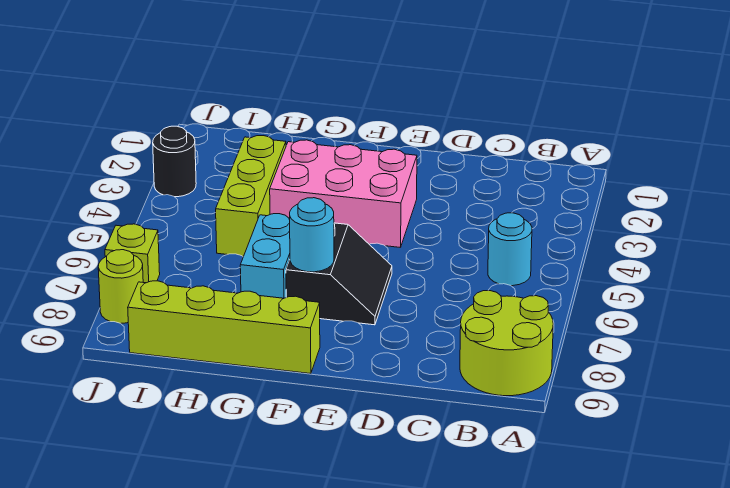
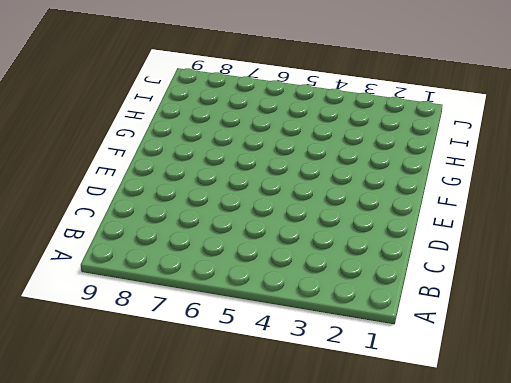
none -> lime round brick A8:B9 level 1
none -> cyan round brick B5 level 1

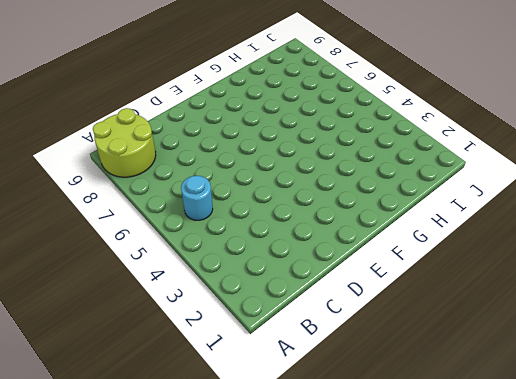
none -> pink brick E3:G4 level 1
none -> black slope E6:F7 level 1 top F

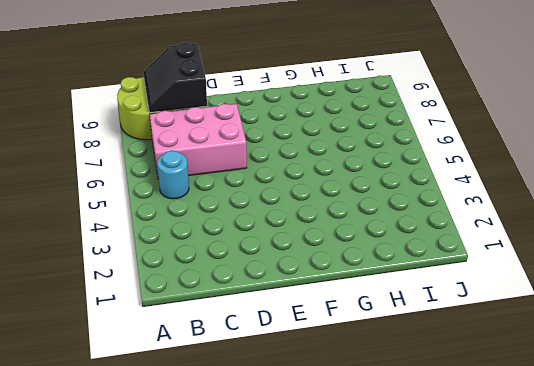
pink brick B6:D7 level 1 -> pink brick E3:G4 level 1
black slope B8:C9 level 2 top C -> black slope E6:F7 level 1 top F
none -> lime brick F9:I9 level 1
none -> cyan brick G6:G7 level 1

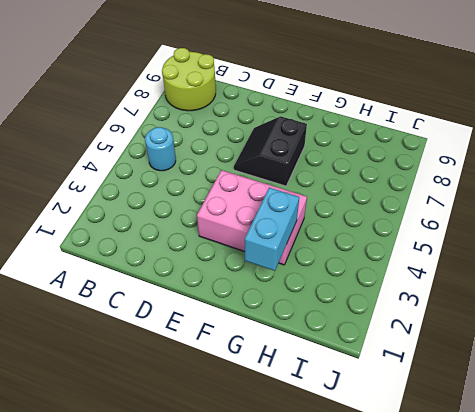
cyan brick G2:G3 level 2 -> cyan brick G6:G7 level 1
none -> lime brick F9:I9 level 1
none -> lime brick H3:H5 level 1

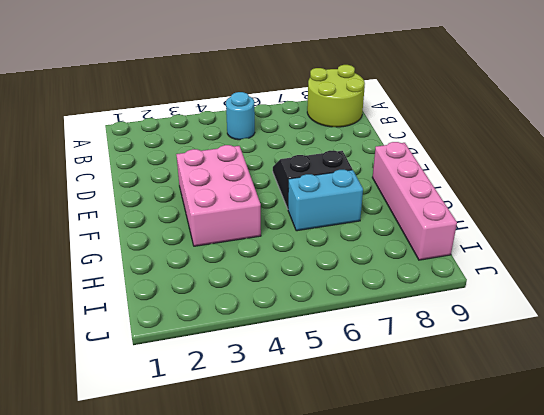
pink brick F9:I9 level 1 -> lime brick F9:I9 level 1
none -> lime brick H3:H5 level 1
none -> black round brick J3 level 1

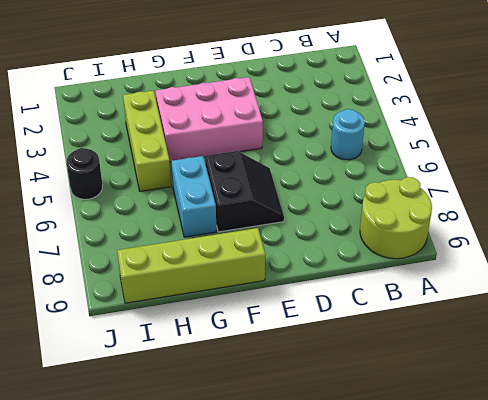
black round brick J5 level 1 -> black round brick J3 level 1
none -> lime brick J7 level 1
none -> lime round brick J8 level 1

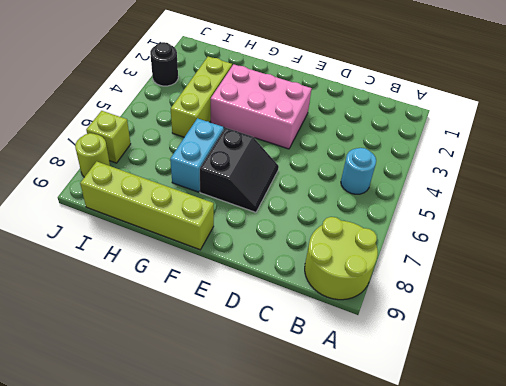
none -> cyan round brick F7 level 2

